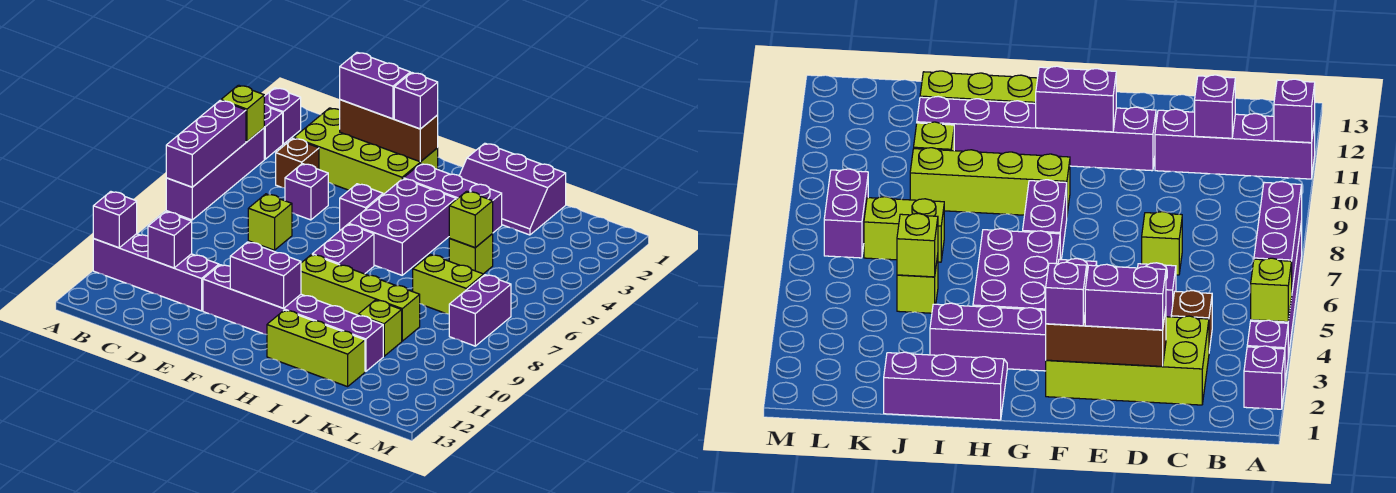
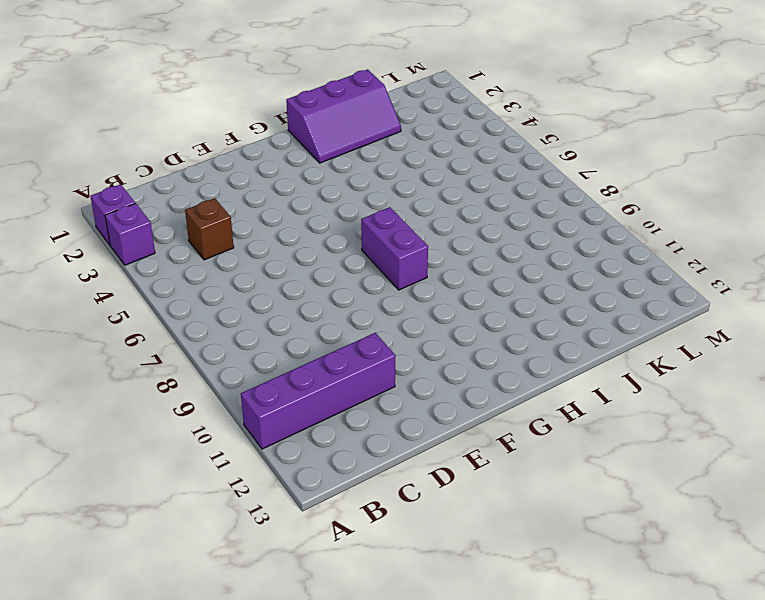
none -> purple brick A4:A7 level 1
none -> lime brick C2:F3 level 1
none -> purple brick D5 level 1

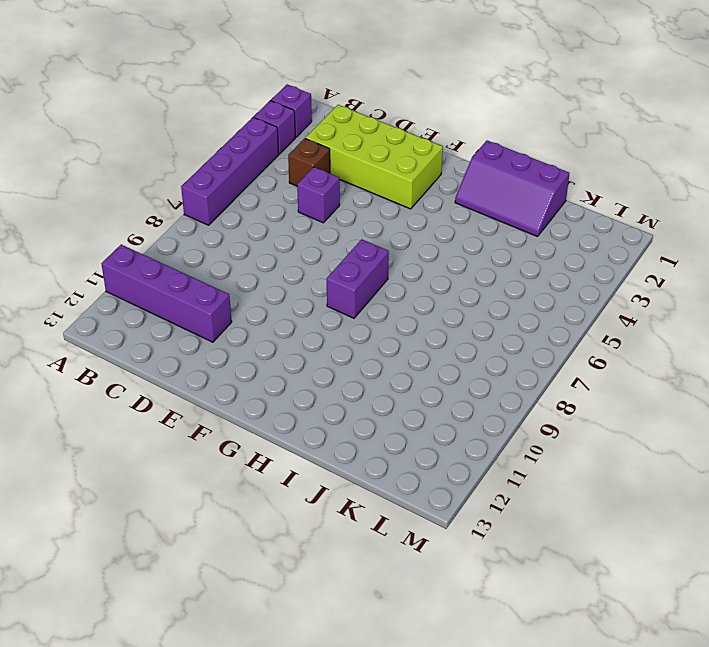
none -> lime brick D7 level 1
none -> purple brick E11:J11 level 1
none -> purple brick F5 level 1

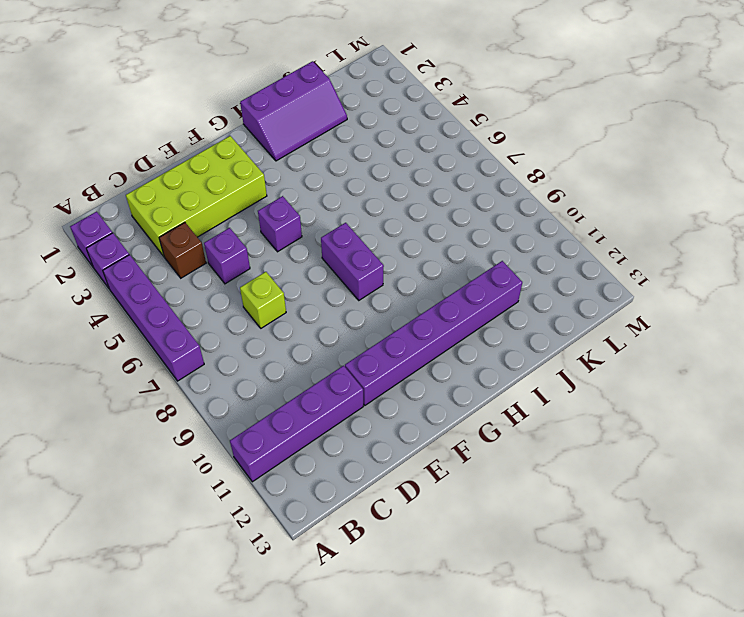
none -> purple brick G3:I3 level 1
none -> purple brick G4:H6 level 1
none -> lime brick G9:J9 level 1

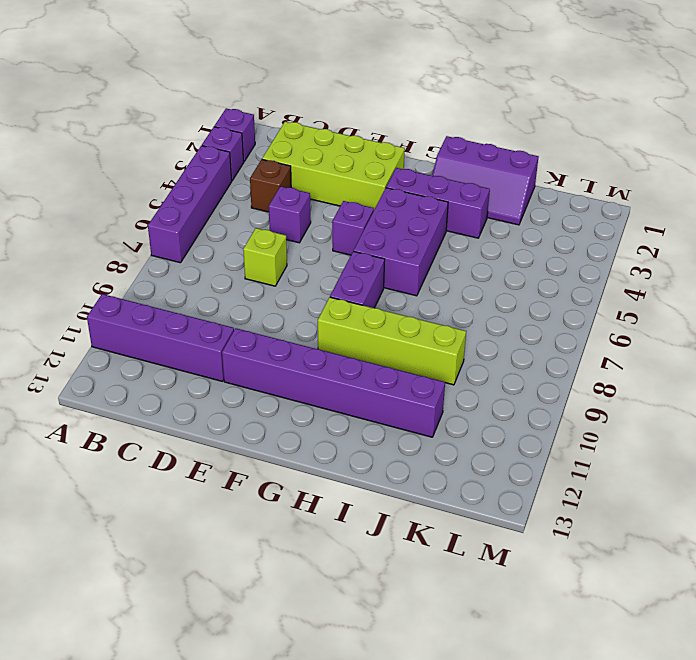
none -> lime brick H12:J12 level 1
none -> lime brick J5 level 1
none -> lime brick J7:K7 level 1

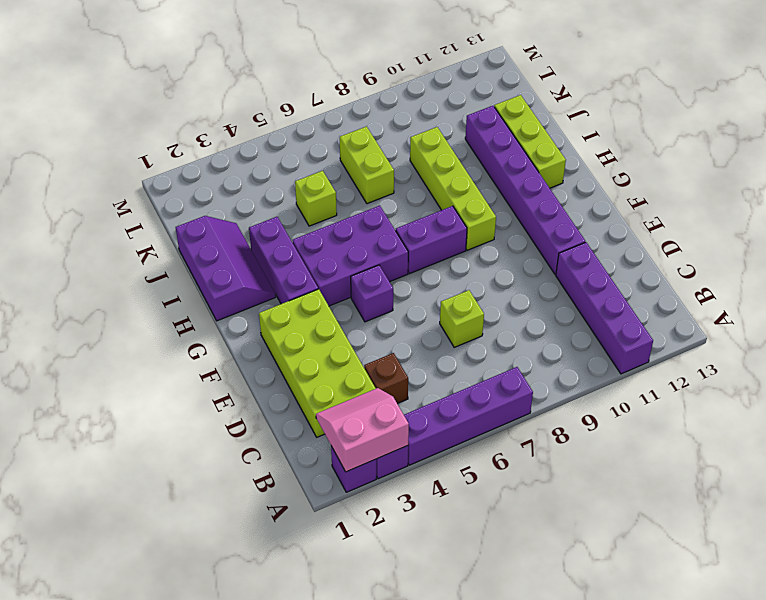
pink slope A2:B3 level 2 top A -> none
none -> purple brick D5 level 1
none -> lime brick J10 level 1
none -> purple brick L7:L8 level 1

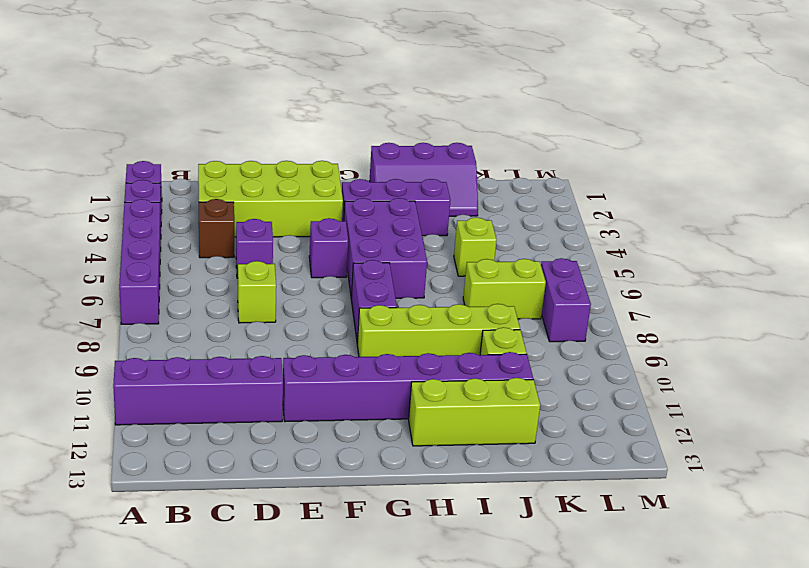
none -> lime brick A4 level 2
none -> purple brick A5:A7 level 2
none -> purple brick A11 level 2

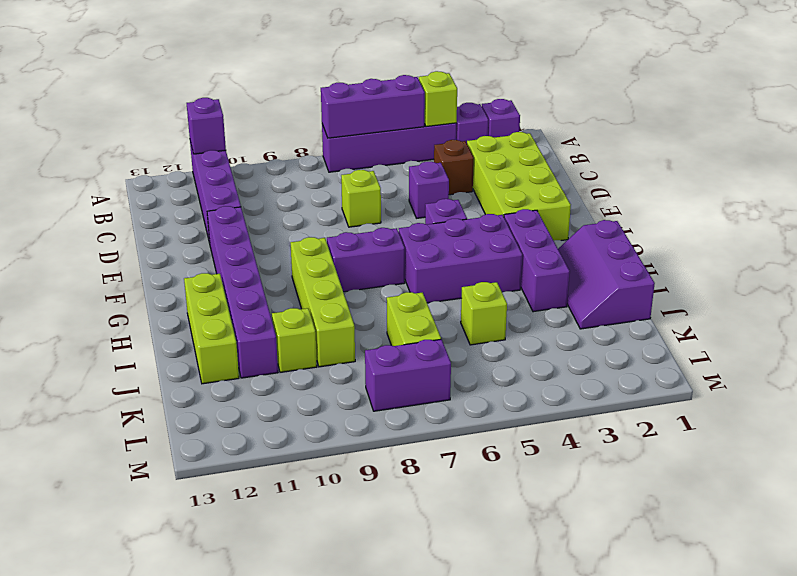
none -> purple brick C11 level 2
none -> brown brick D2:F2 level 2
none -> purple brick F11:G11 level 2

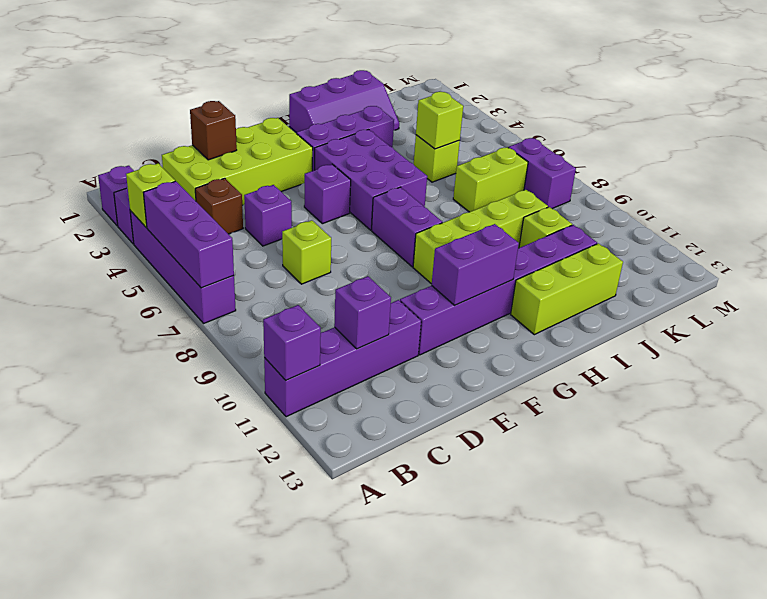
brown brick D2 level 2 -> brown brick D2:F2 level 2
none -> purple brick D2:E2 level 3
none -> purple brick F2 level 3

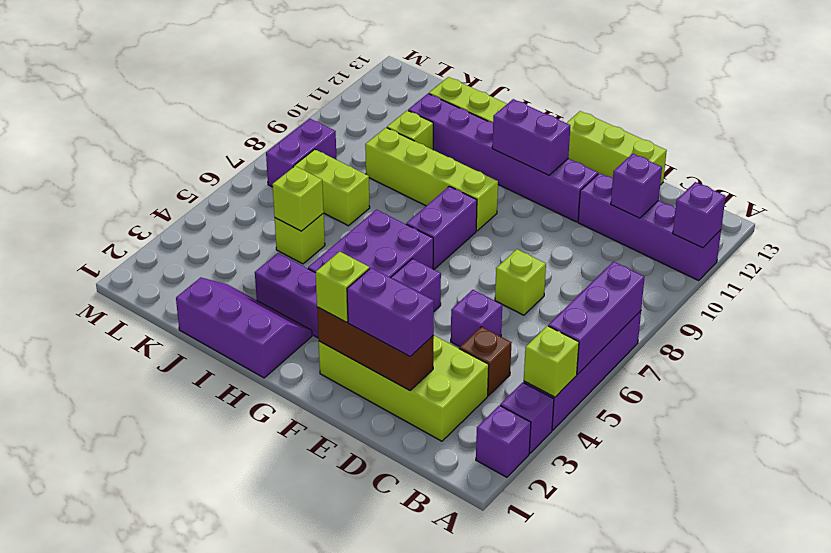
lime brick D13:F13 level 1 -> none
lime brick F2 level 3 -> purple brick F2 level 3

